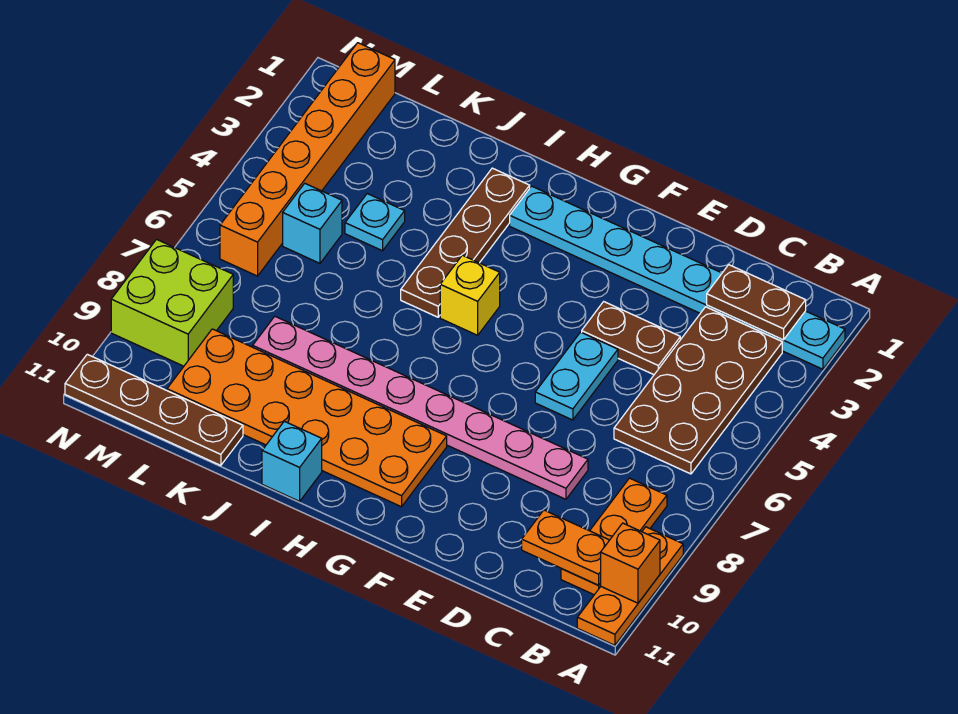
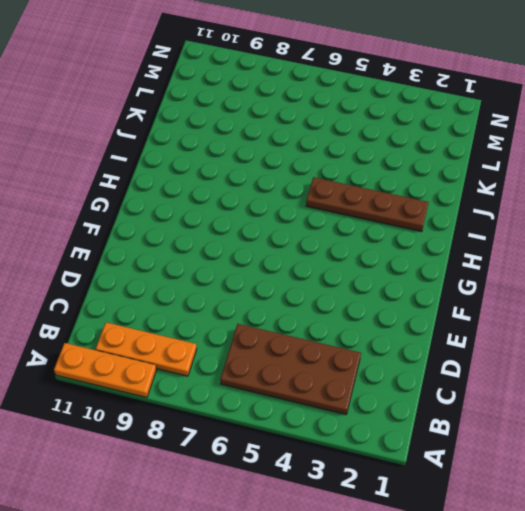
none -> cyan plate A2:H2 level 1
none -> brown plate D4:E4 level 1
none -> pink plate D8:K8 level 1

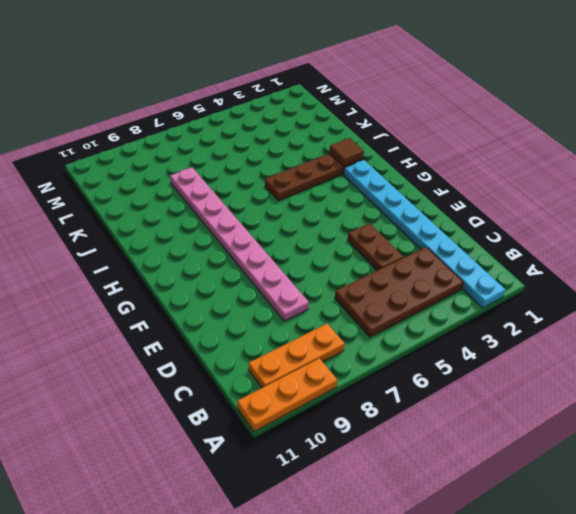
brown tile I2 level 2 -> none
none -> cyan plate E5:E6 level 1
none -> orange plate G9:L10 level 1
none -> yellow brick H5 level 1

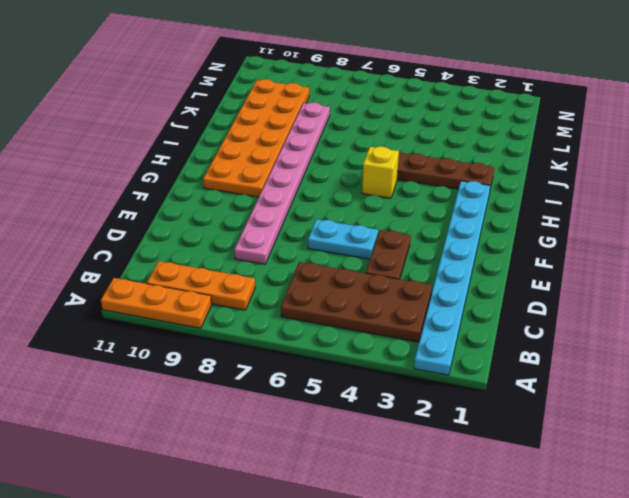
none -> cyan brick I11 level 1
none -> cyan plate K4 level 1
none -> brown plate K11:N11 level 1

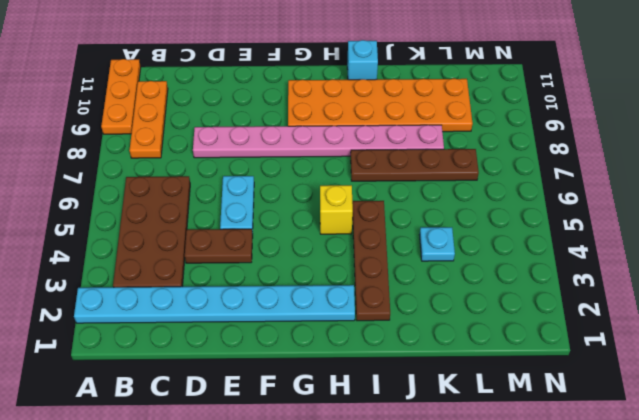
brown plate I7:L7 level 1 -> brown plate K11:N11 level 1
none -> cyan brick L5 level 1
none -> orange brick M1:M6 level 1
none -> lime brick M8:N9 level 1

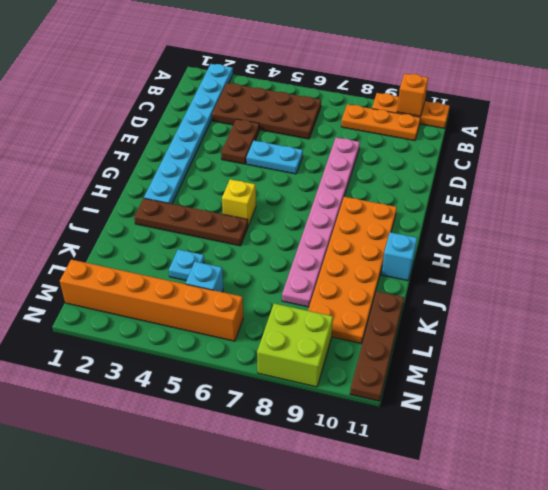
none -> brown plate B2:C2 level 2
none -> orange plate B10:C10 level 2

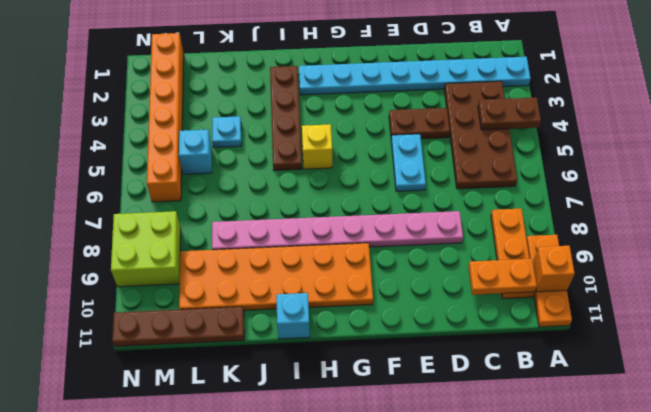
brown plate A4:B4 level 2 -> brown plate B2:C2 level 2

